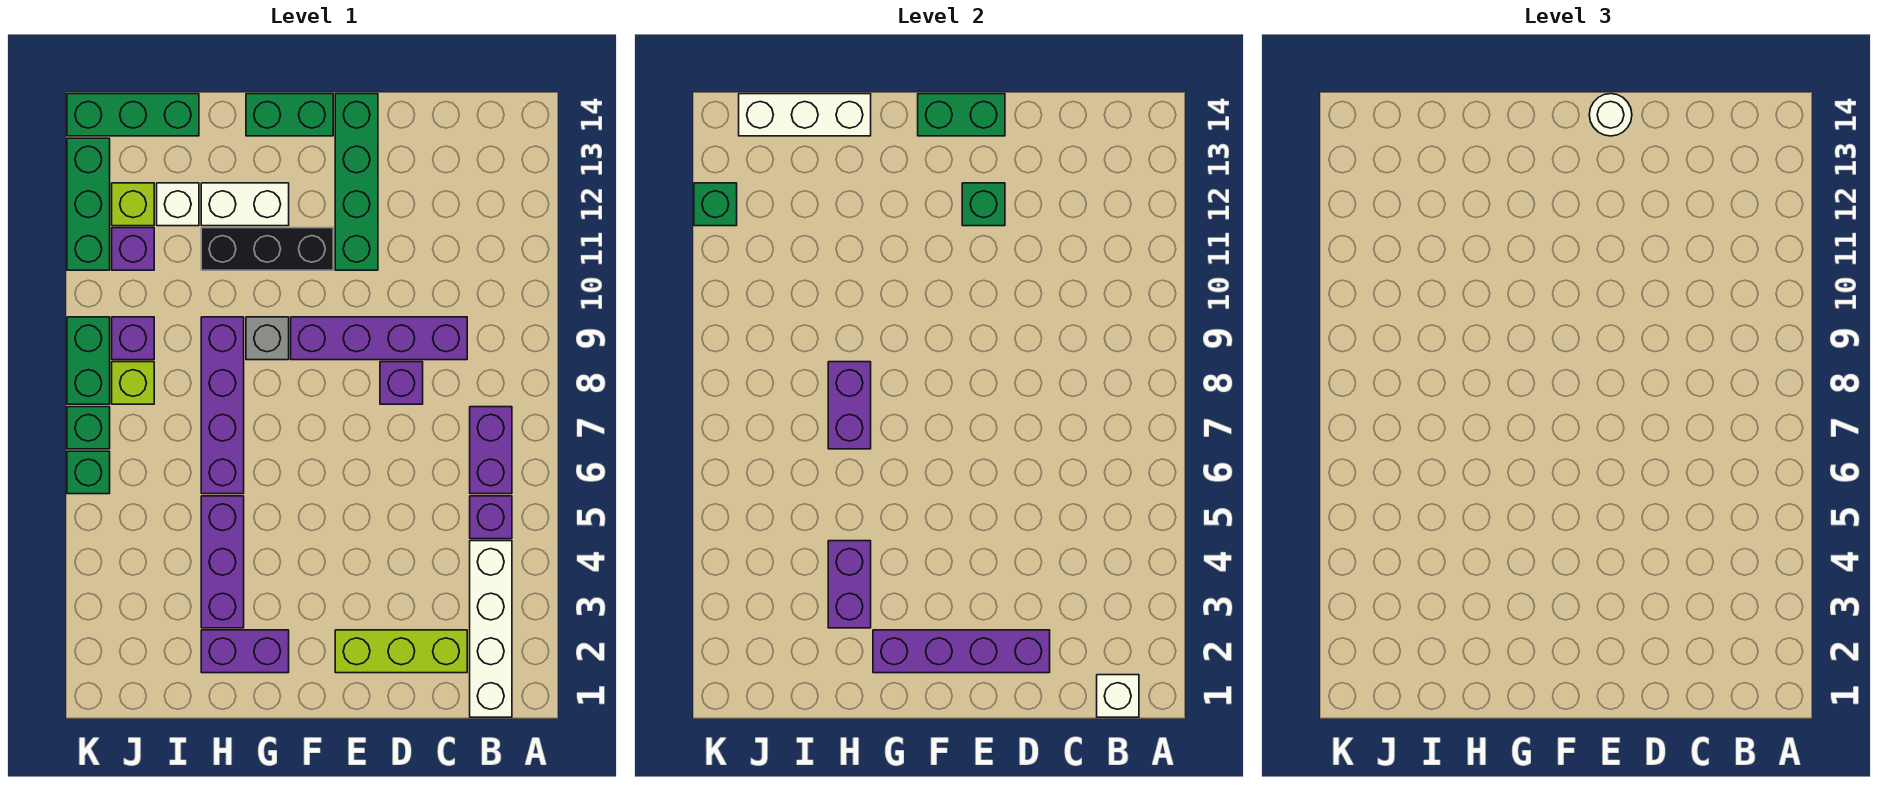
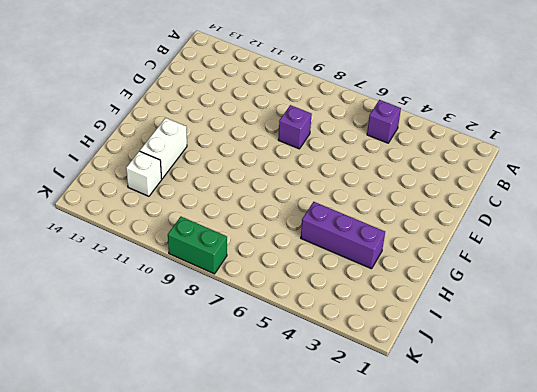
none -> white brick B1:B4 level 1
none -> purple brick B6:B7 level 1
none -> lime brick C2:E2 level 1
none -> purple brick C9:F9 level 1

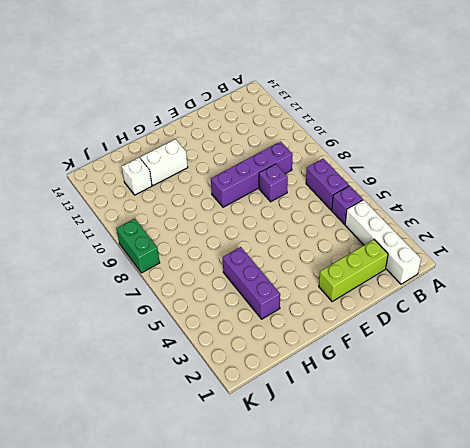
none -> green brick E11:E14 level 1
none -> black brick F11:H11 level 1
none -> green brick F14:G14 level 1
none -> purple brick G2:H2 level 1

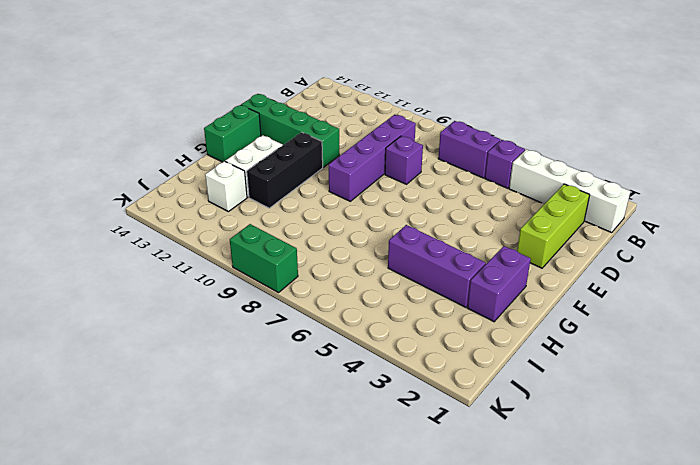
none -> grey brick G9 level 1
none -> purple brick H6:H9 level 1
none -> green brick I14:K14 level 1
none -> lime brick J8 level 1

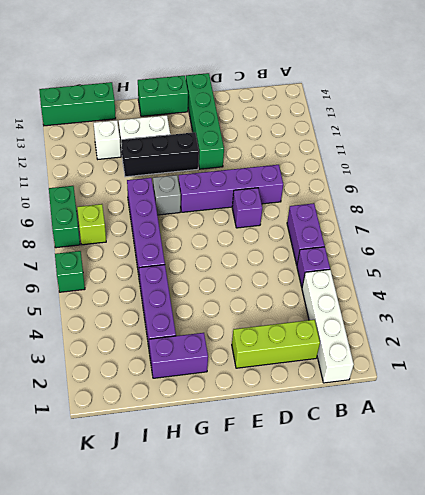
none -> purple brick J9 level 1
none -> purple brick J11 level 1
none -> lime brick J12 level 1
none -> green brick K7 level 1

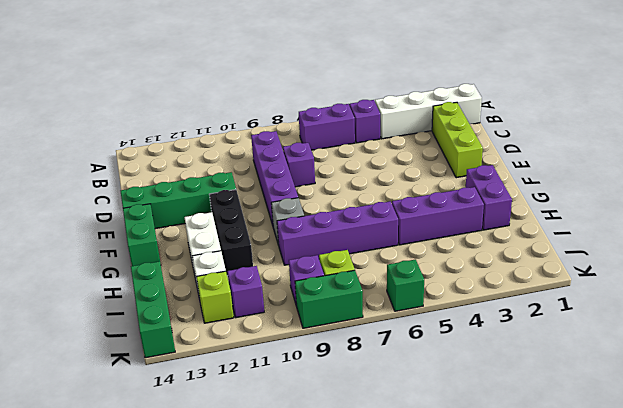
none -> green brick K7 level 1
none -> green brick K11:K13 level 1
none -> white brick B1 level 2
none -> purple brick D2:G2 level 2

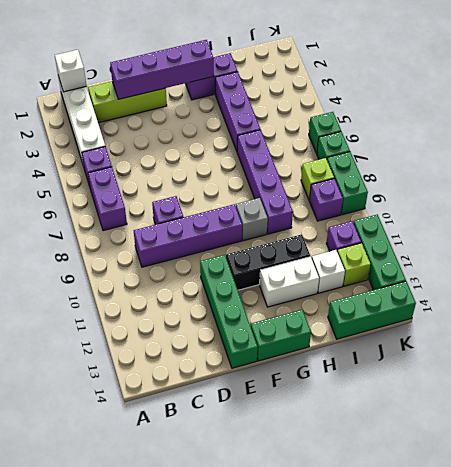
none -> green brick E12 level 2
none -> green brick E14:F14 level 2
none -> purple brick H3:H4 level 2
none -> purple brick H7:H8 level 2

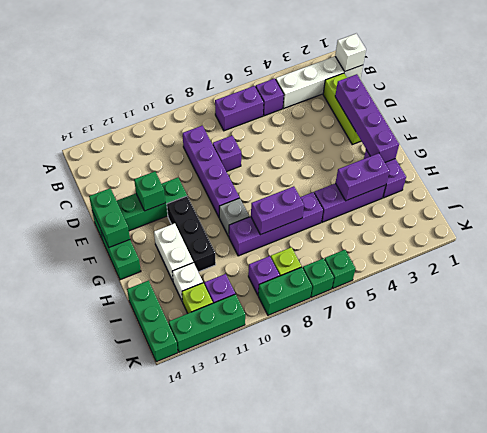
none -> white brick H14:J14 level 2
none -> green brick K12 level 2
none -> white round brick E14 level 3

